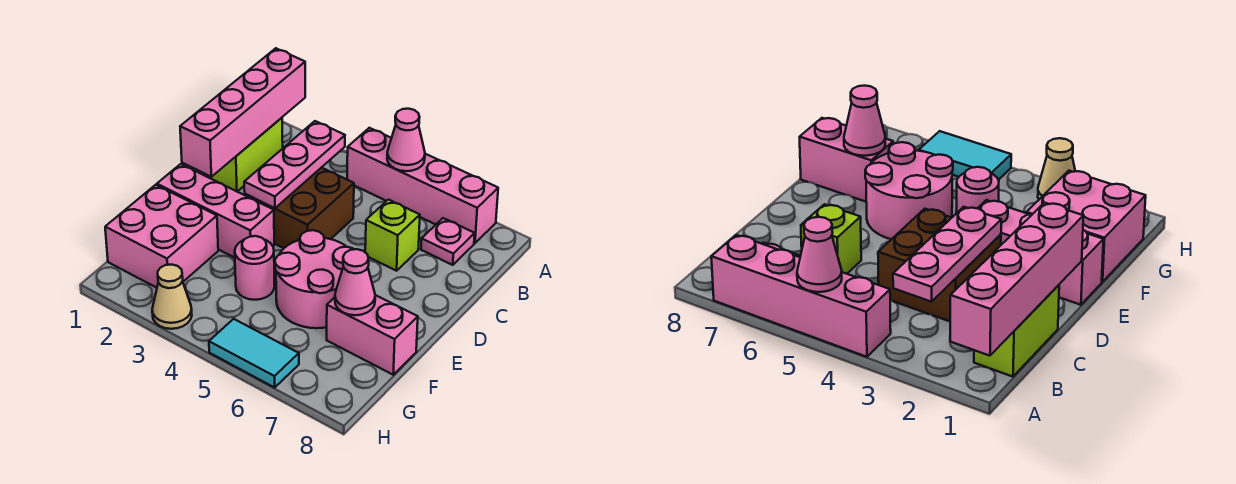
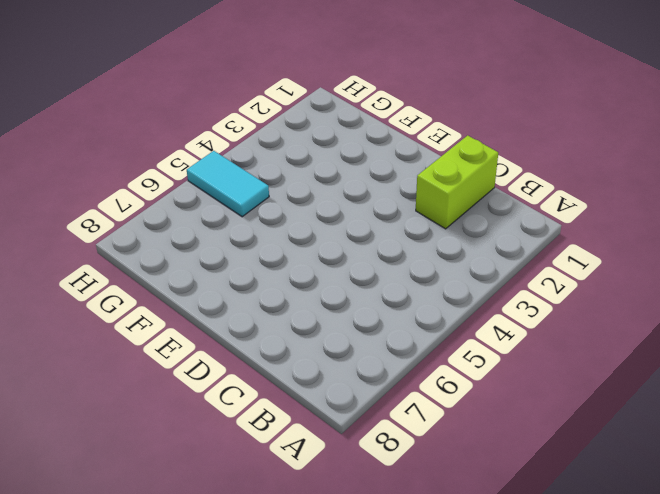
lime brick C1:C2 level 1 -> lime brick B1:C1 level 1
cyan tile G5:H5 level 1 -> cyan tile H5:H6 level 1
none -> pink brick A4:A7 level 1
none -> pink plate B7 level 1
none -> brown brick C3:D4 level 1

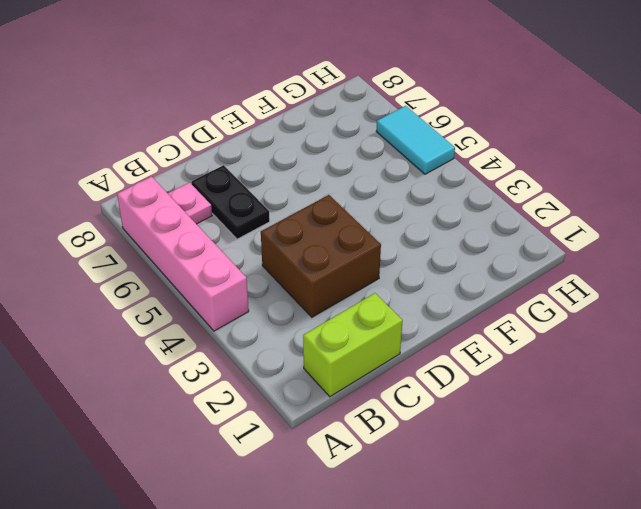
black plate C6:C7 level 1 -> lime brick C6 level 1
none -> pink brick E1:E3 level 1
none -> pink round brick E5:F6 level 1
none -> pink brick F1:G2 level 1

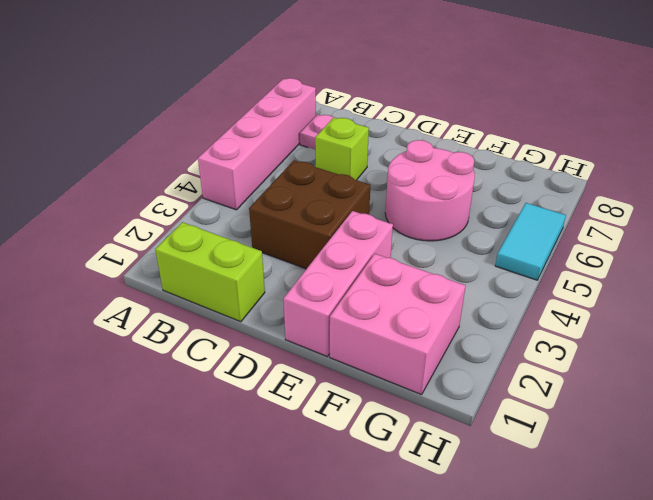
none -> pink round brick F4 level 1
none -> pink brick F7:F8 level 1
none -> tan cone H3 level 1

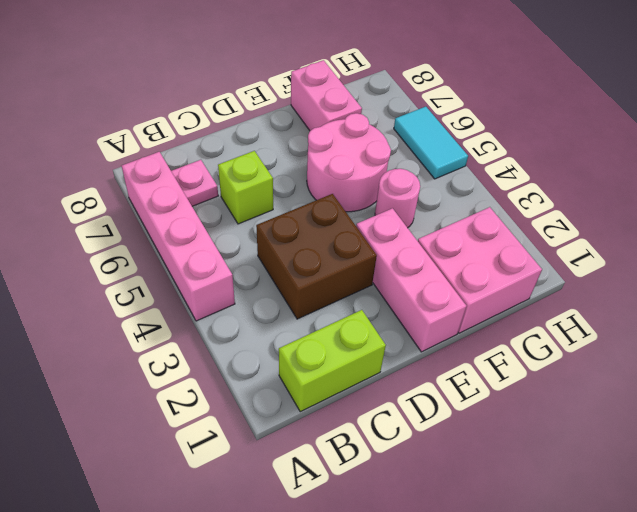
none -> tan cone H3 level 1
none -> pink brick A1:D1 level 2
none -> pink cone A5 level 2

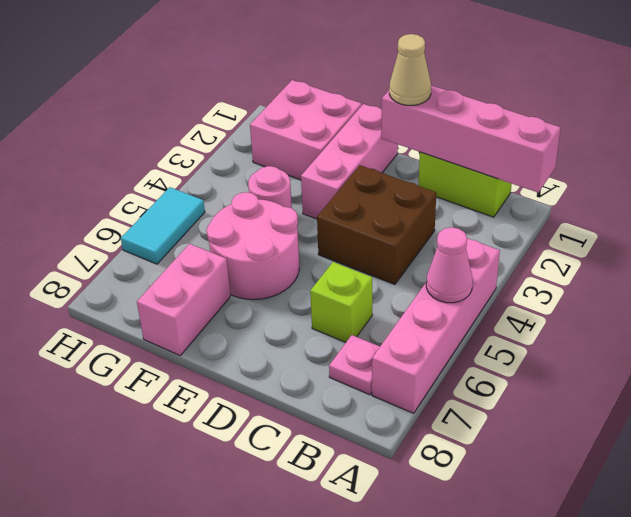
tan cone D1 level 3 -> tan cone H3 level 1
none -> pink plate B3:D3 level 2
none -> pink cone F7 level 2

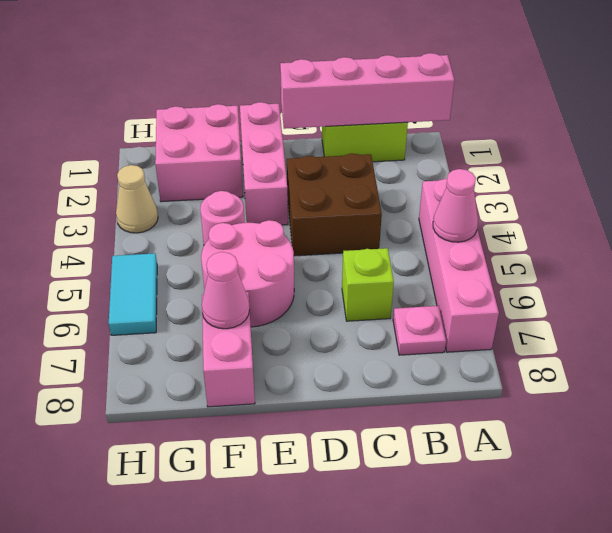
none -> pink plate B3:D3 level 2

